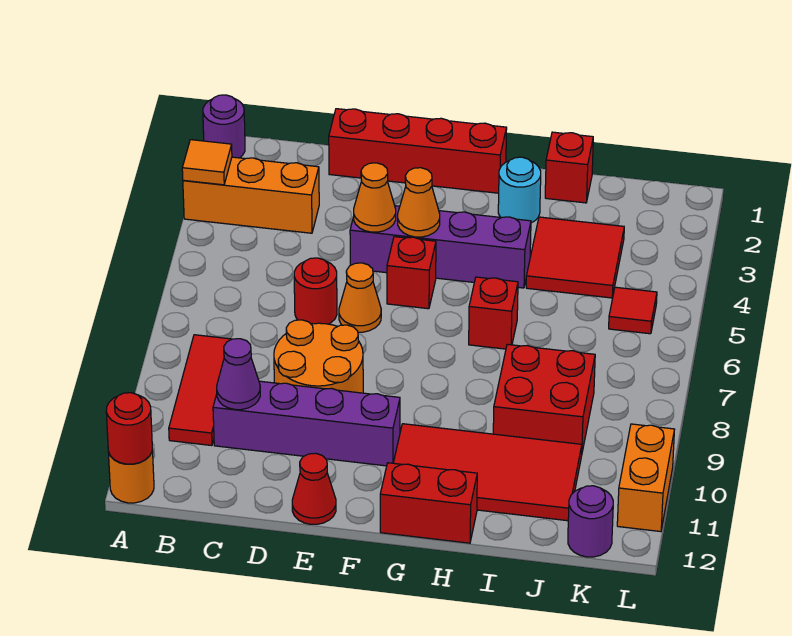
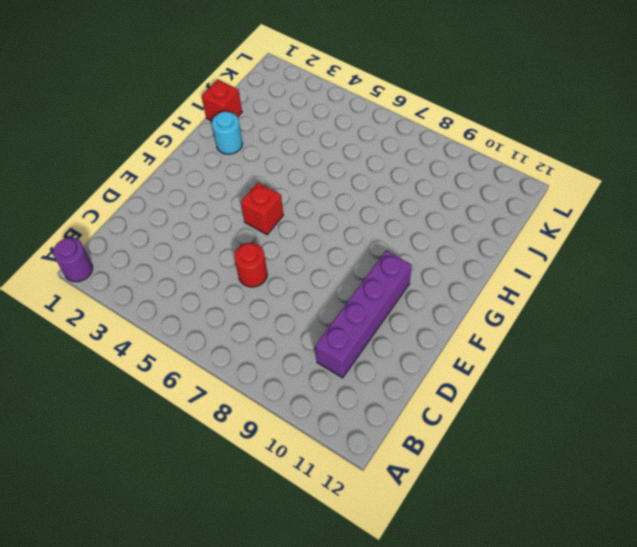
none -> orange brick A3:C3 level 1
none -> orange round brick A12 level 1
none -> red tile B8:B10 level 1

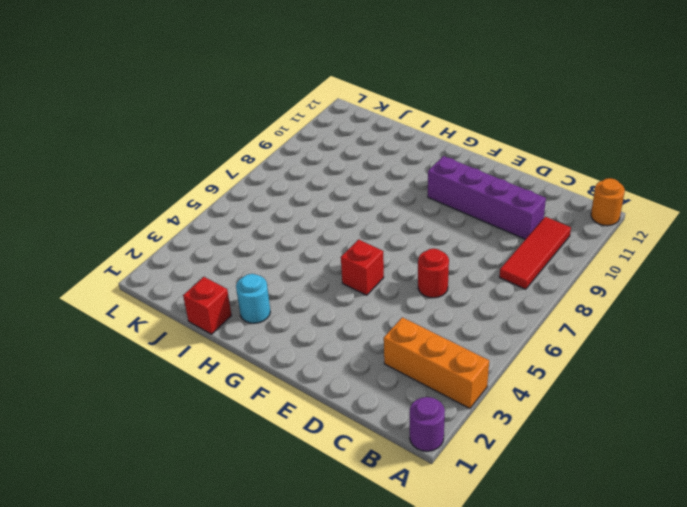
none -> red brick D1:G1 level 1
none -> orange round brick D8:E9 level 1
none -> purple brick E4:H4 level 1

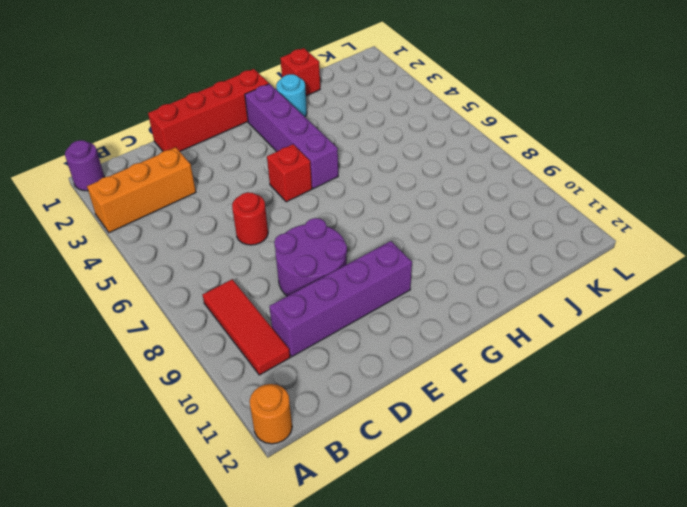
purple round brick D8:E9 level 1 -> orange round brick D8:E9 level 1
purple brick G2:G5 level 1 -> purple brick E4:H4 level 1
none -> orange cone E6 level 1
none -> red cone E12 level 1
none -> red tile G10:J11 level 1

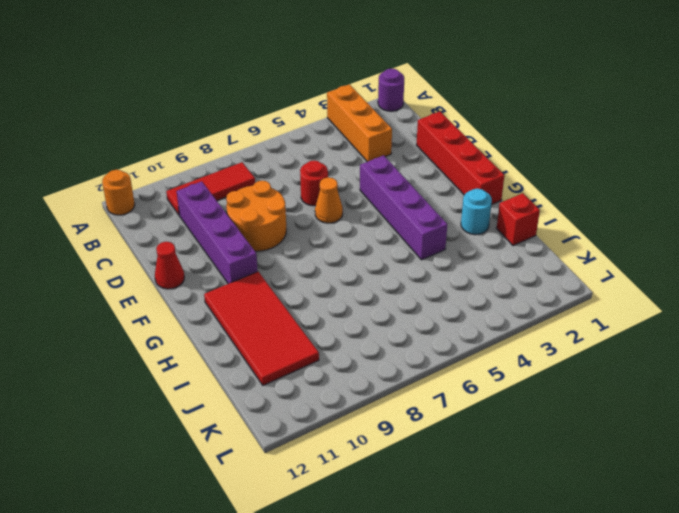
none -> red brick F5 level 1
none -> red brick G12:H12 level 1
none -> red brick H6 level 1

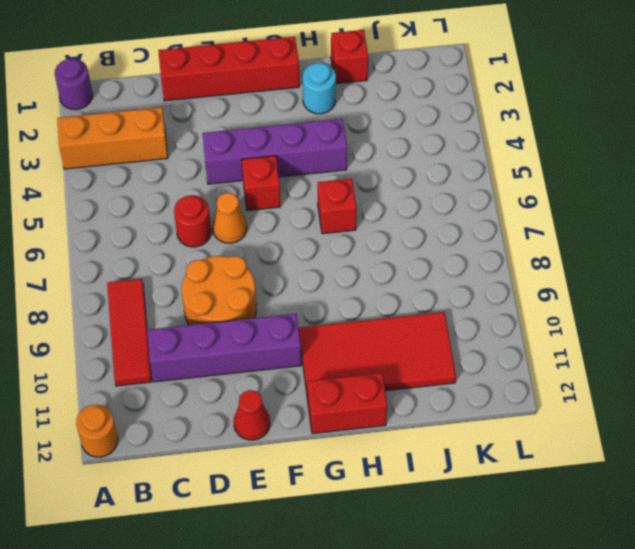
none -> red tile I3:J4 level 1
none -> red brick I8:J9 level 1
none -> red tile K5 level 1

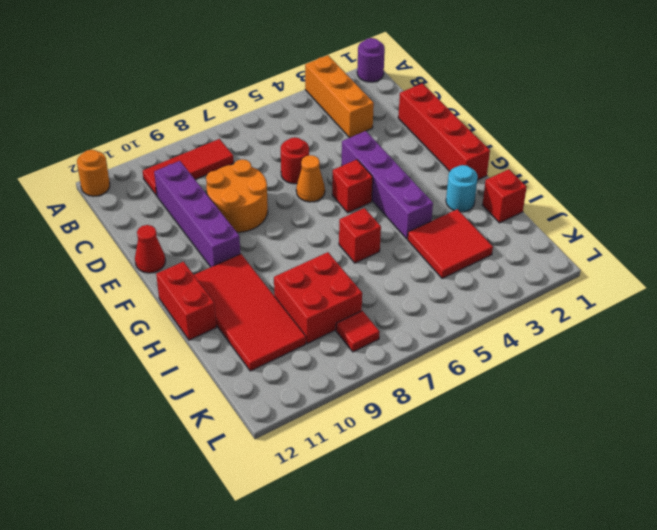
red tile K8 level 1 -> red tile K5 level 1
none -> purple round brick K12 level 1
none -> orange brick L10:L11 level 1
none -> orange tile A3 level 2

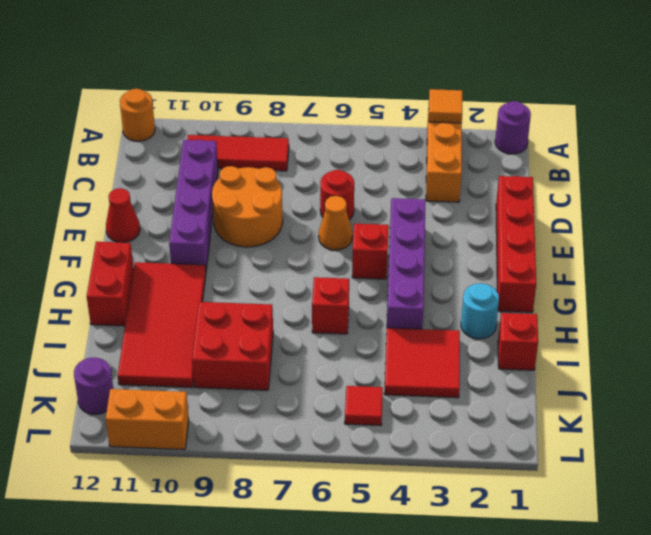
none -> red round brick A12 level 2
none -> purple cone C10 level 2
none -> orange cone E4 level 2

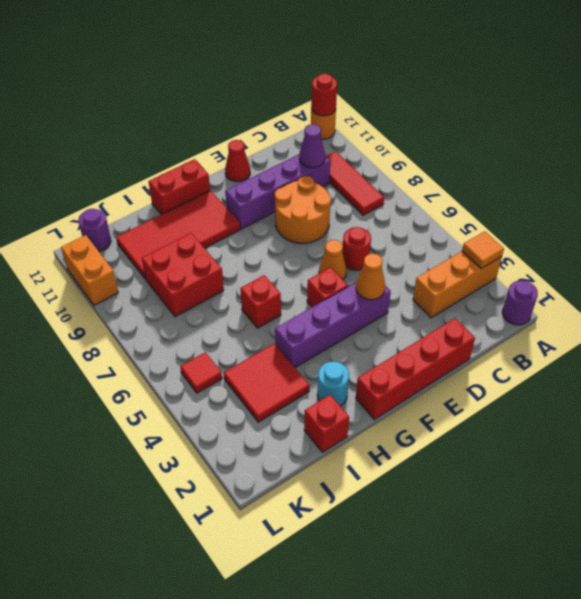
none -> orange cone F4 level 2

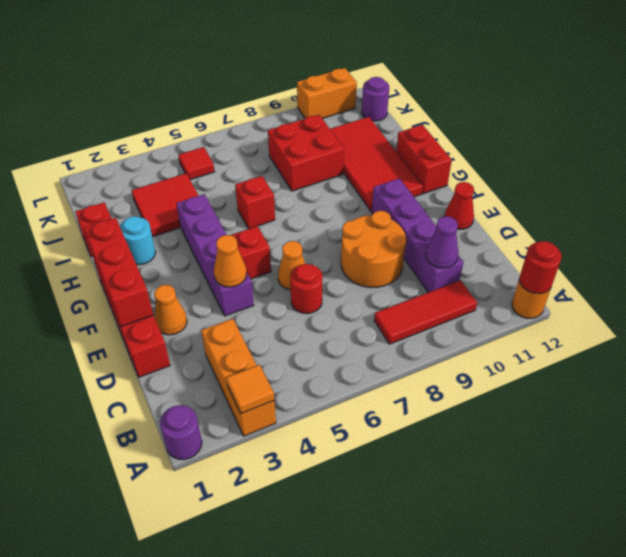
red brick E1:G1 level 2 -> none
orange cone E2 level 1 -> orange cone F4 level 2

